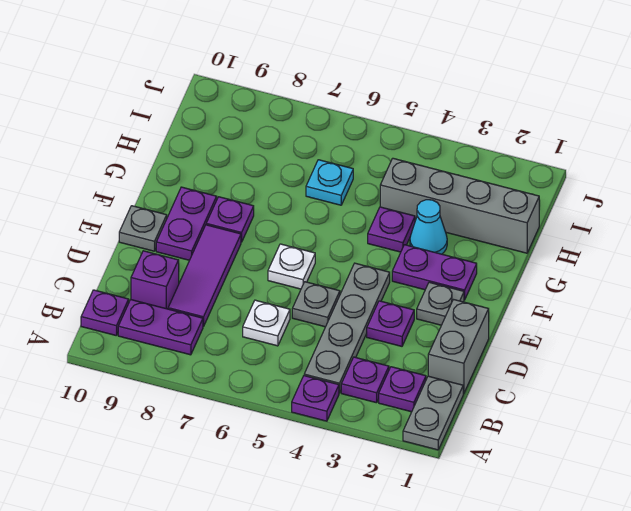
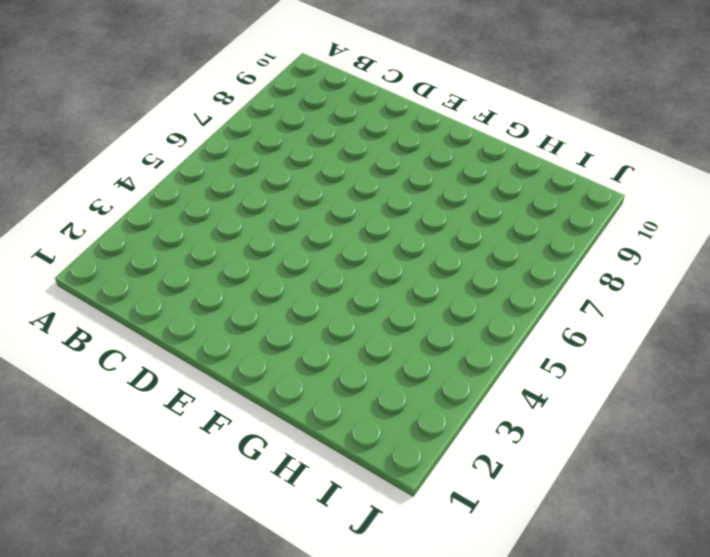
none -> grey plate A1:B1 level 1
none -> purple plate A4 level 1
none -> purple plate B2 level 1

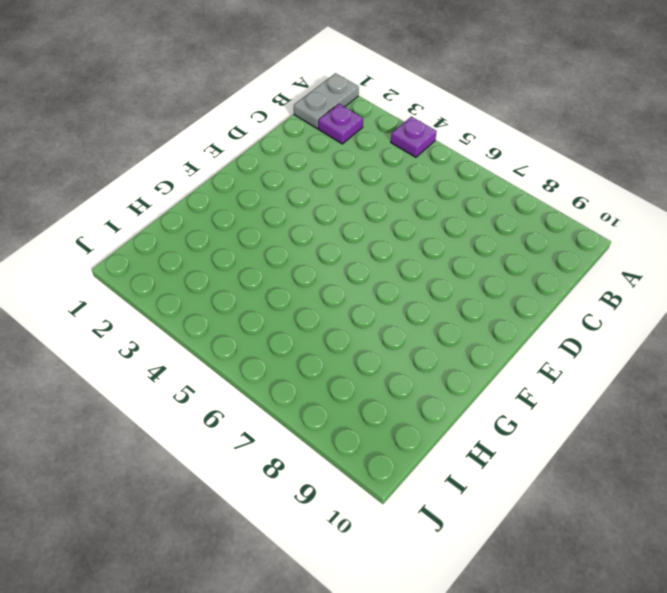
none -> purple plate B3 level 1
none -> grey plate B4:E4 level 1
none -> purple plate B8:B9 level 1

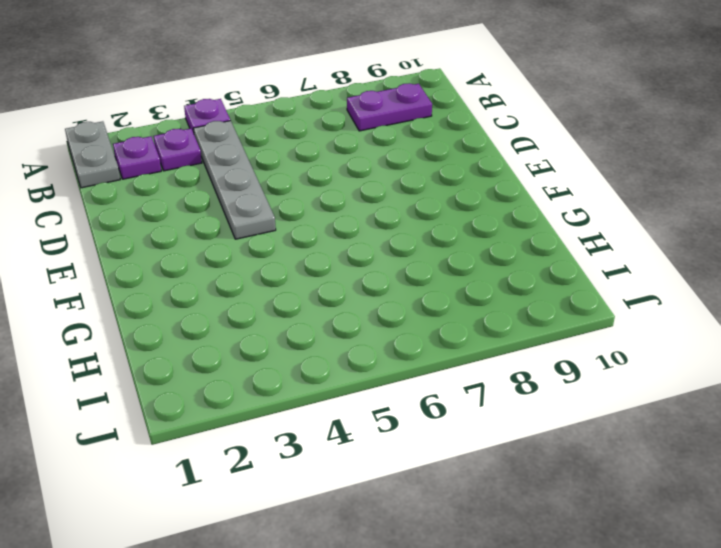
none -> purple plate B10 level 1
none -> grey brick C1:D1 level 1
none -> white plate C6 level 1

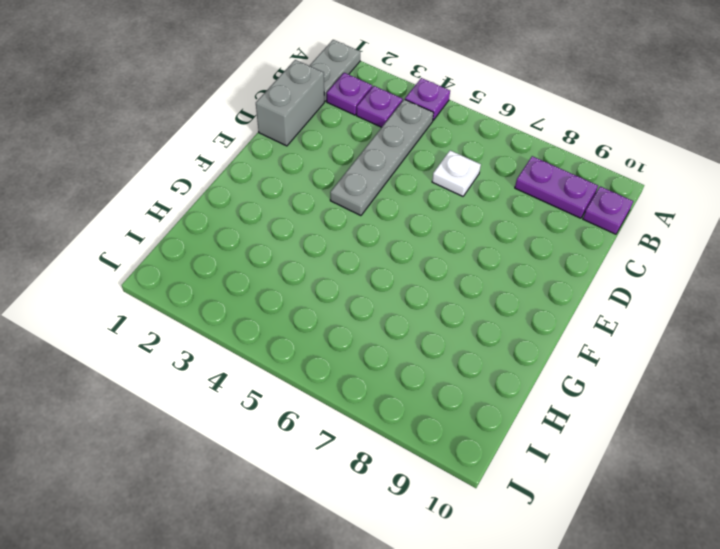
none -> purple tile C8:E8 level 1
none -> purple brick C9 level 1
none -> purple plate D3 level 1

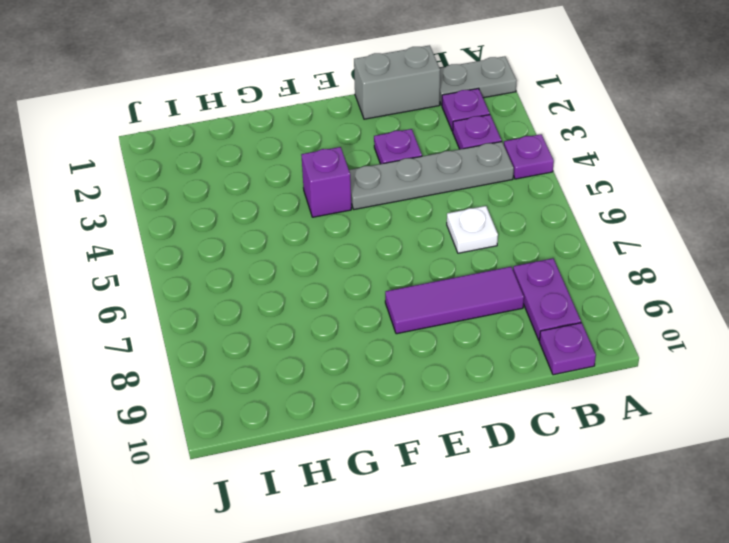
purple brick F4 level 1 -> purple brick C9 level 1
none -> grey plate D5 level 1
none -> grey plate E2 level 1
none -> white plate E6 level 1

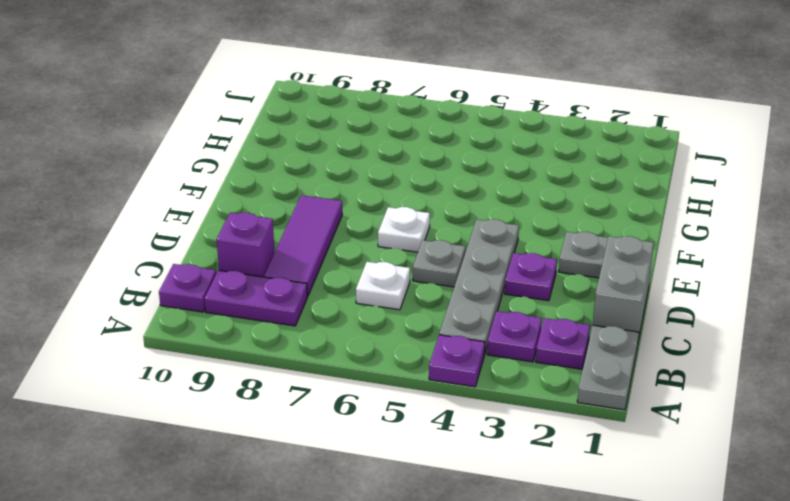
none -> purple plate E9:F9 level 1
none -> grey plate E10 level 1
none -> purple plate F2:F3 level 1

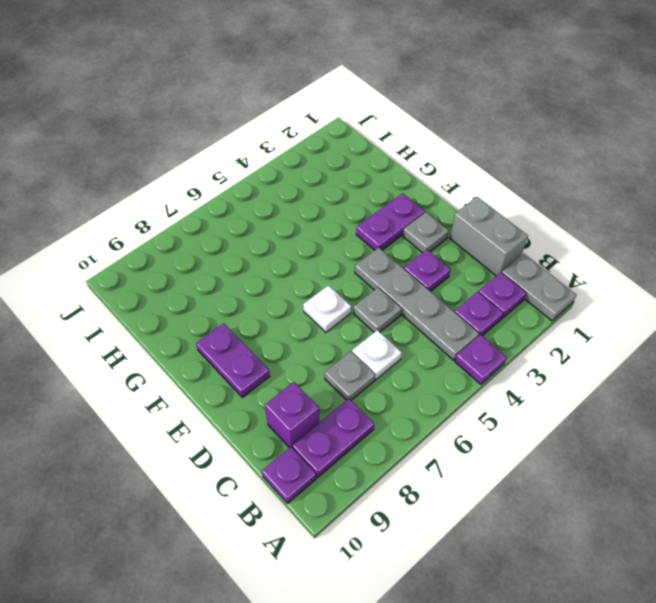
grey plate C7 level 1 -> grey plate E10 level 1
none -> purple tile C8:E8 level 1
none -> purple plate F8 level 1
none -> cyan cone G3 level 1

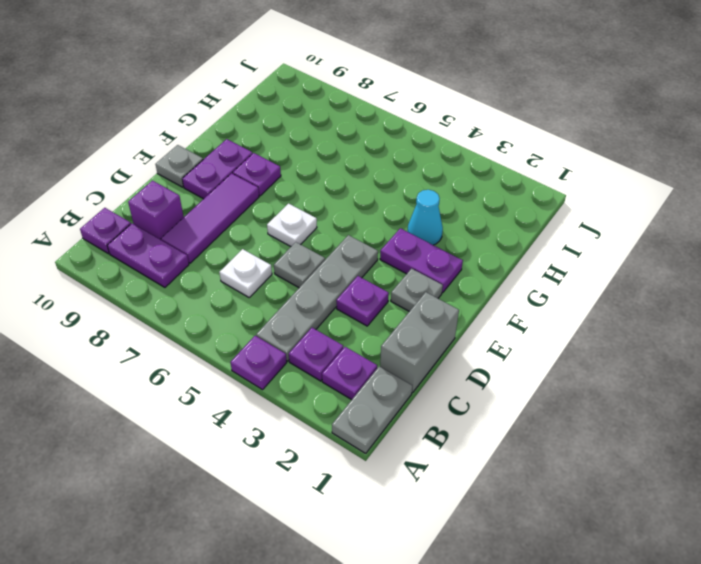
none -> purple plate G4 level 1
none -> grey brick H1:H4 level 1
none -> cyan plate H6 level 1

